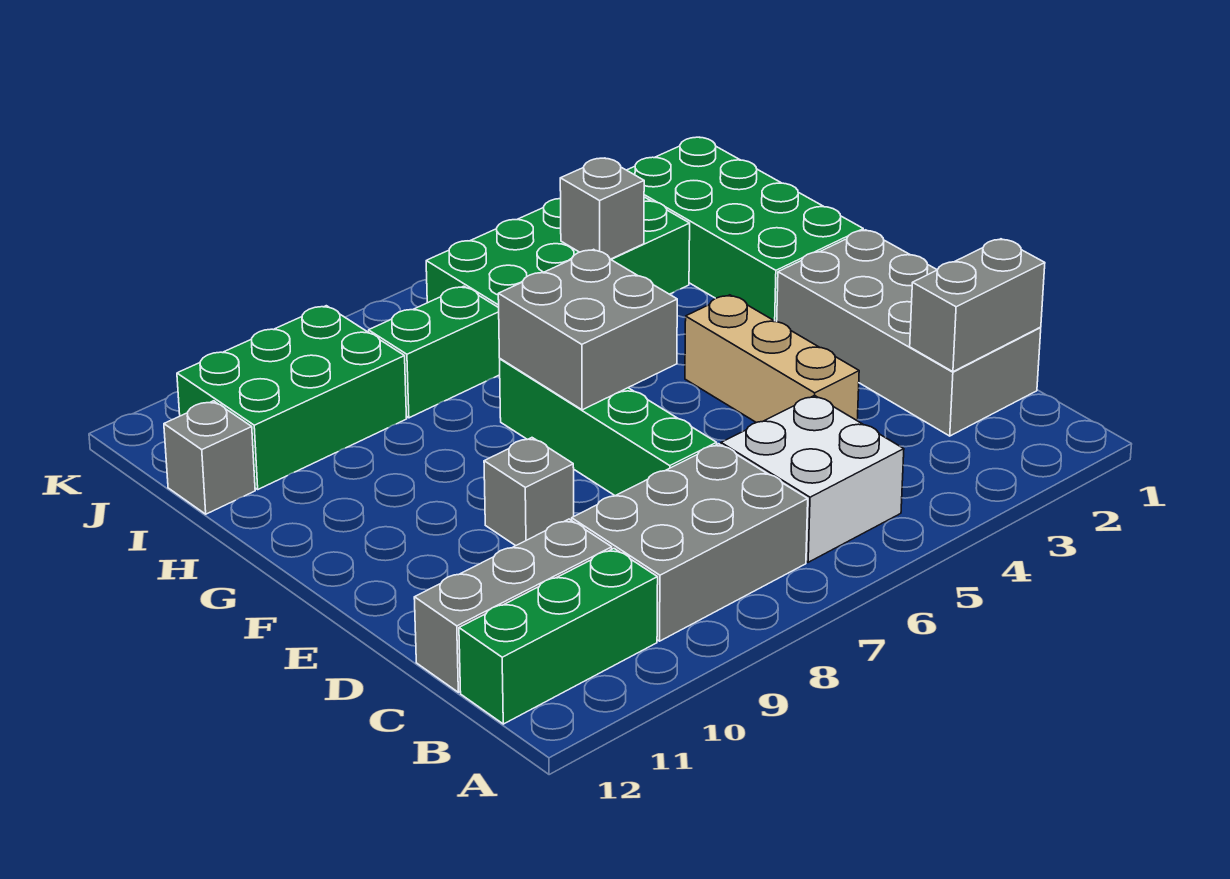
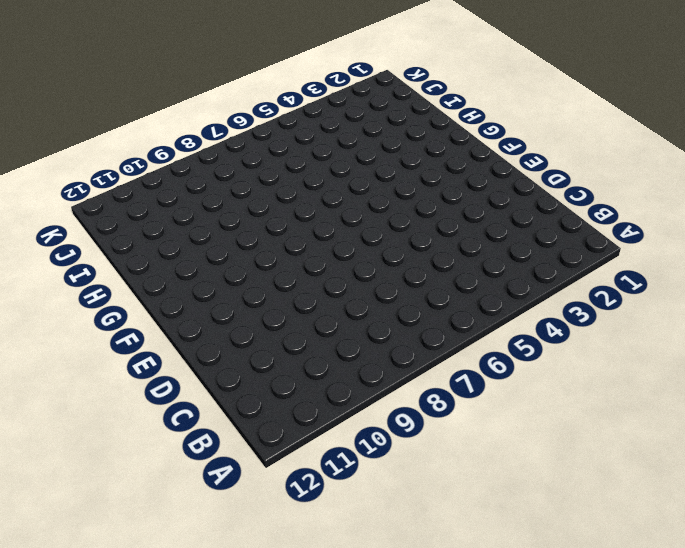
none -> white brick B5:C6 level 1
none -> grey brick B7:C9 level 1
none -> green brick B10:B12 level 1

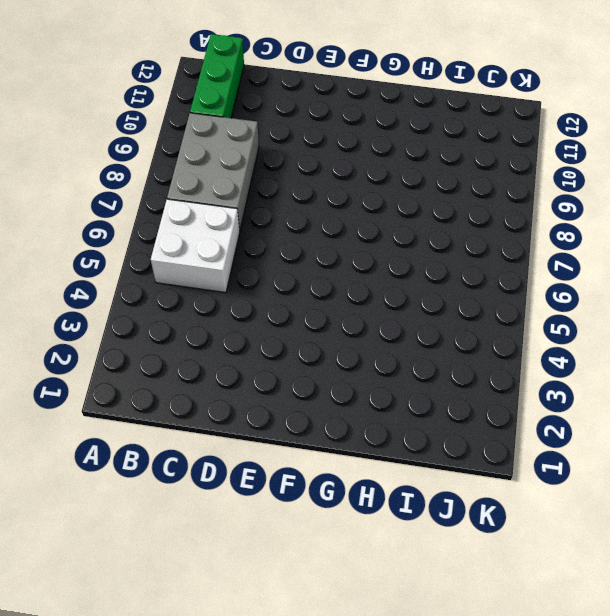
none -> grey brick C1:F2 level 1
none -> grey brick C10:C12 level 1
none -> tan brick D4:F4 level 1

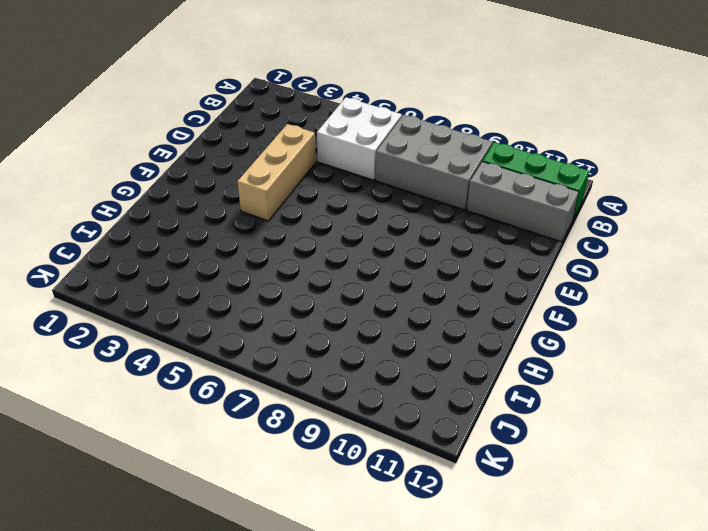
none -> grey brick C1:F2 level 1
none -> green brick D7:G7 level 1
none -> grey brick E9 level 1

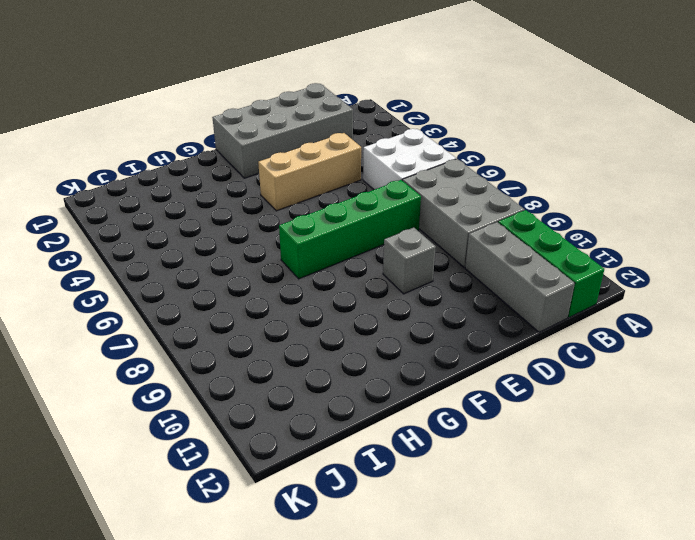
none -> green brick G1:J2 level 1
none -> green brick I3:J6 level 1
none -> green brick I7:I8 level 1

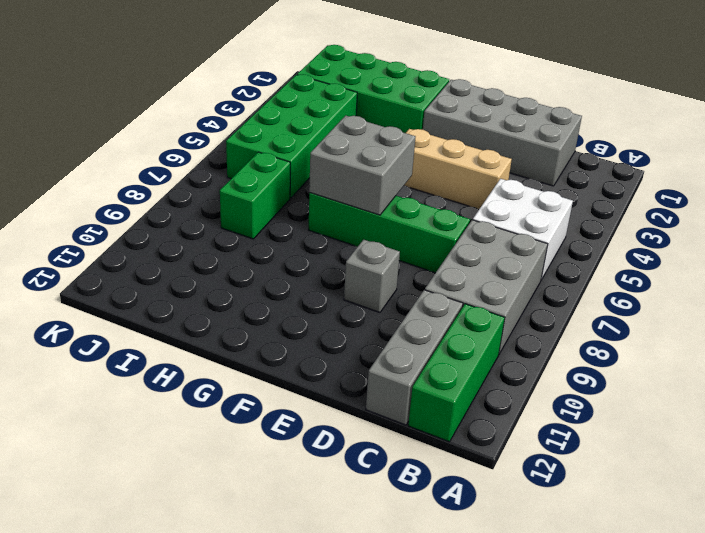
none -> green brick I9:J11 level 1
none -> grey brick I12 level 1
none -> grey brick C1:C2 level 2

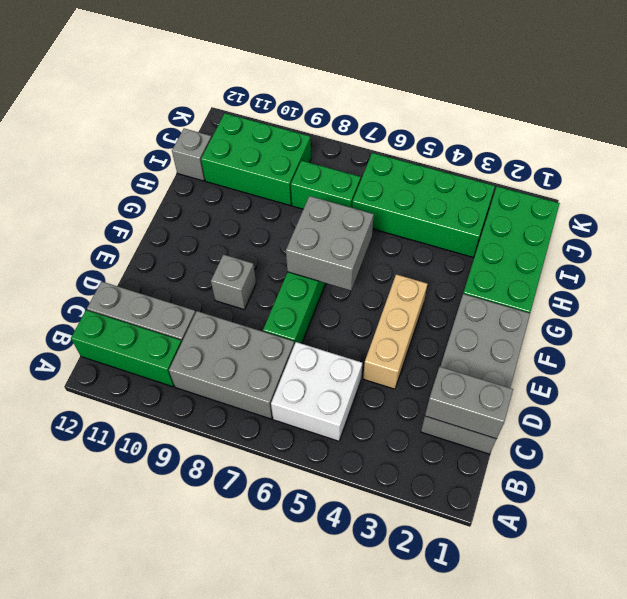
none -> grey brick I4 level 2

